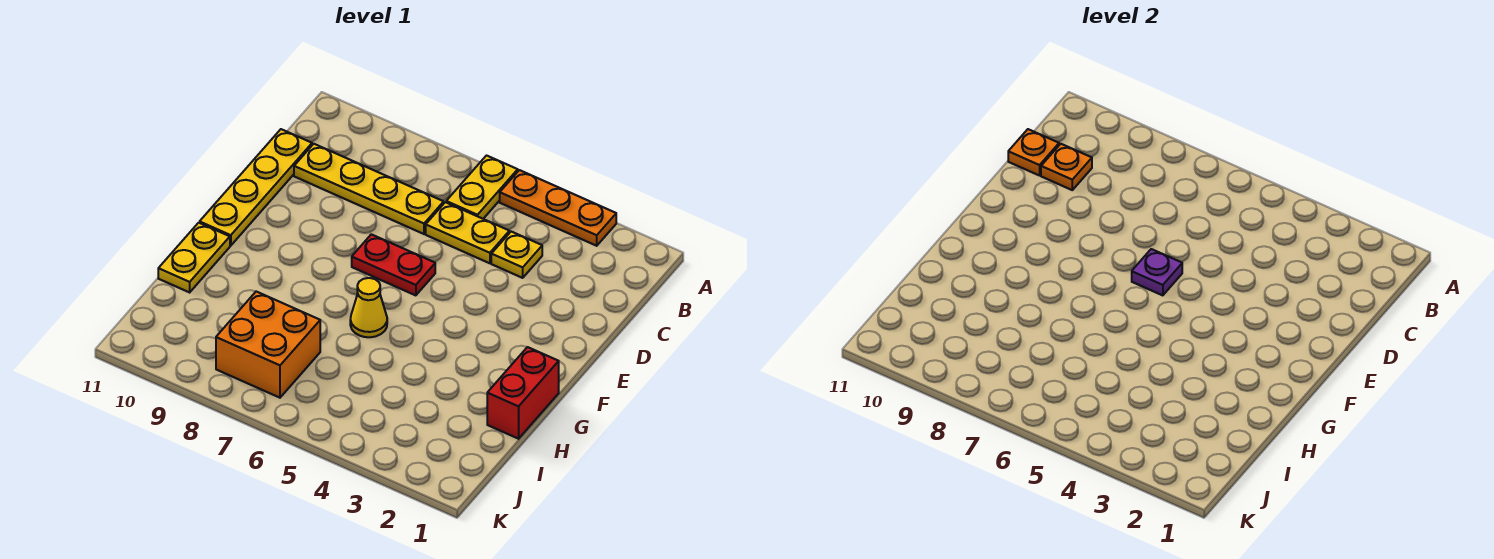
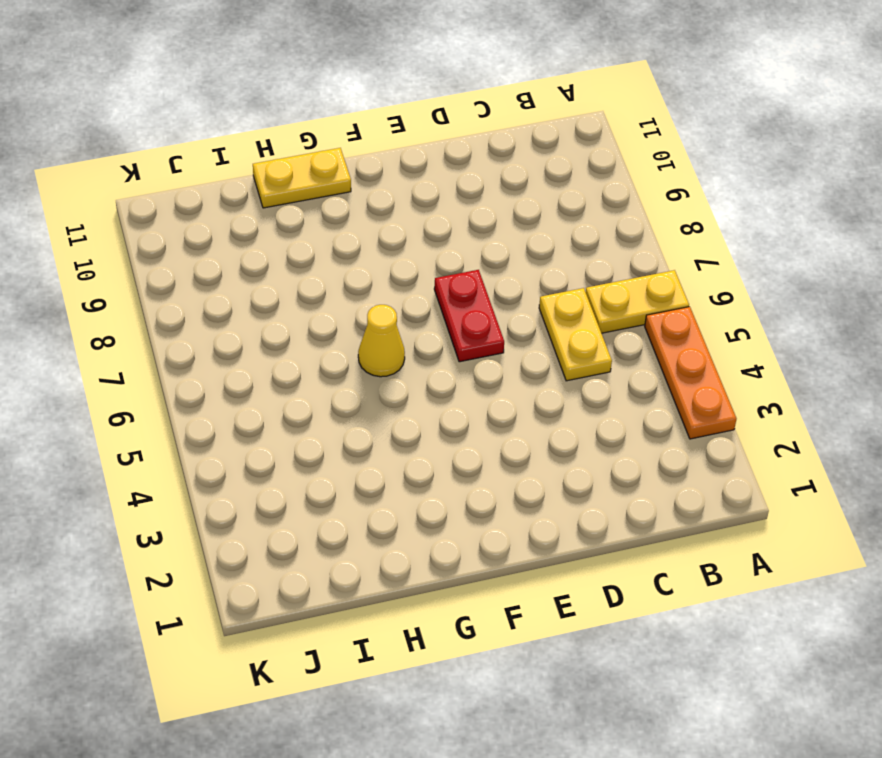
none -> yellow plate C4 level 1
none -> yellow plate C7:C10 level 1
none -> yellow plate C11:F11 level 1

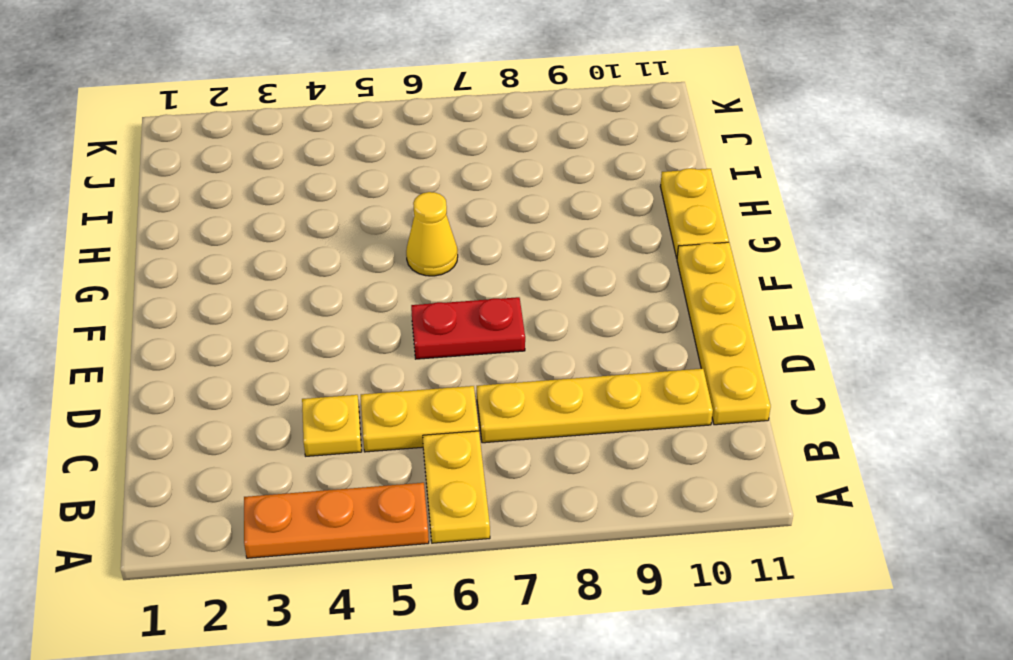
none -> red brick G1:H1 level 1
none -> orange brick I7:J8 level 1
none -> orange plate C10 level 2

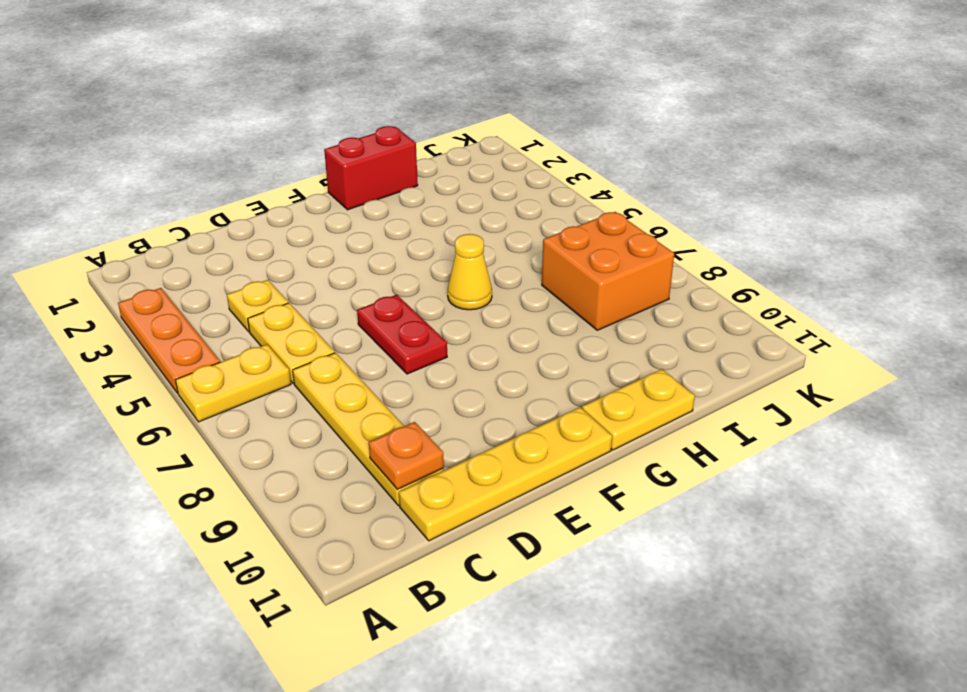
none -> orange plate C11 level 2
none -> purple plate E6 level 2

